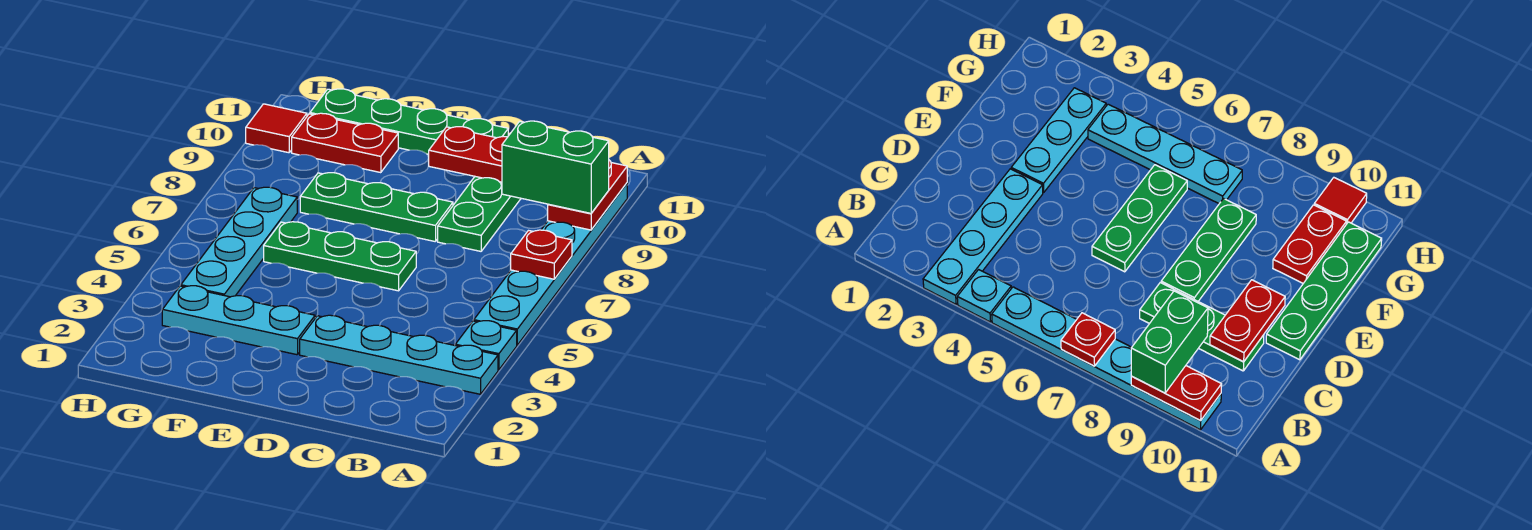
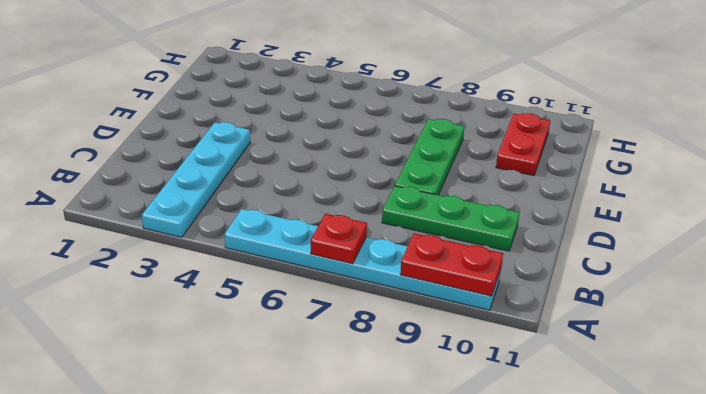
none -> cyan plate A4 level 1
none -> green plate D6:F6 level 1
none -> green plate D11:G11 level 1

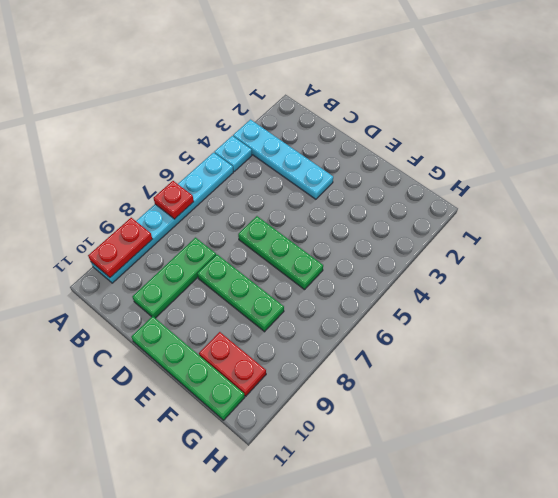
none -> cyan plate E3:G3 level 1
none -> cyan plate G4:G7 level 1
none -> red tile H10 level 1

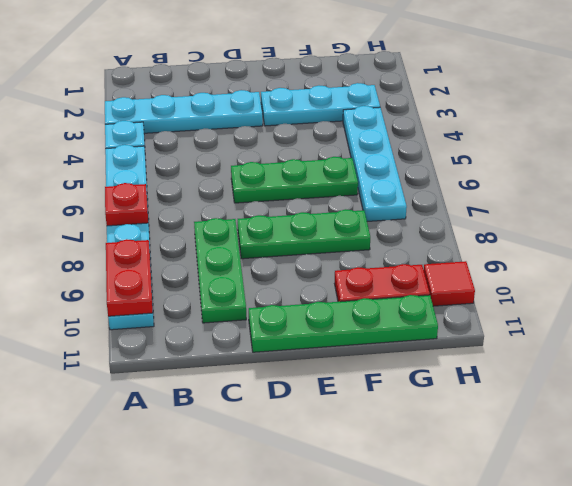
none -> red plate C10:D10 level 2
none -> green brick A9:B9 level 3

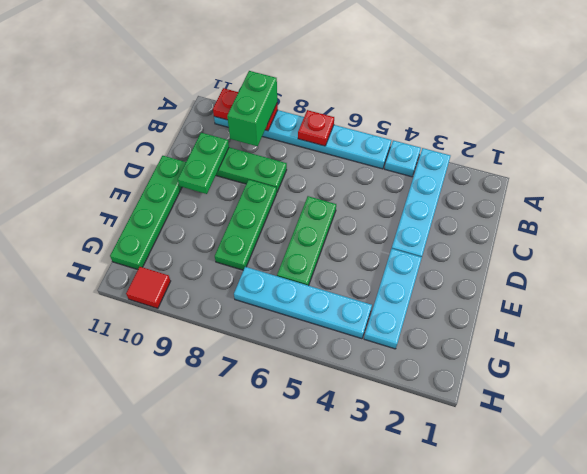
green plate C10:D10 level 2 -> red plate C10:D10 level 2
none -> red plate F10:G10 level 1

